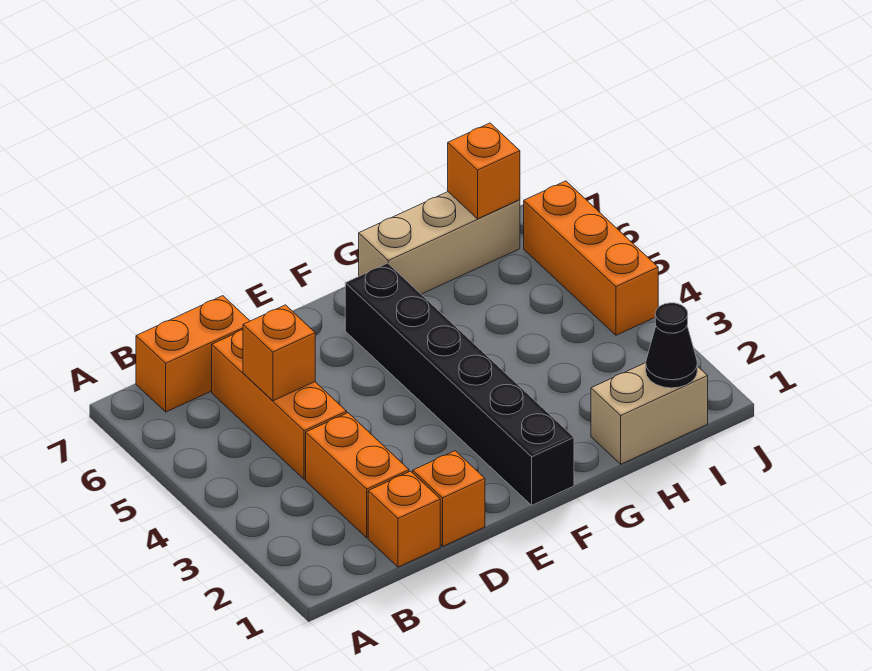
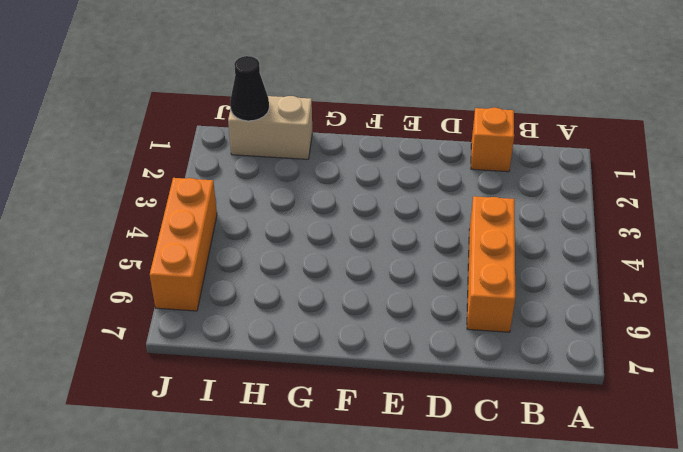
none -> orange brick B7:C7 level 1
none -> orange brick C2:C3 level 1
none -> orange brick D1 level 1

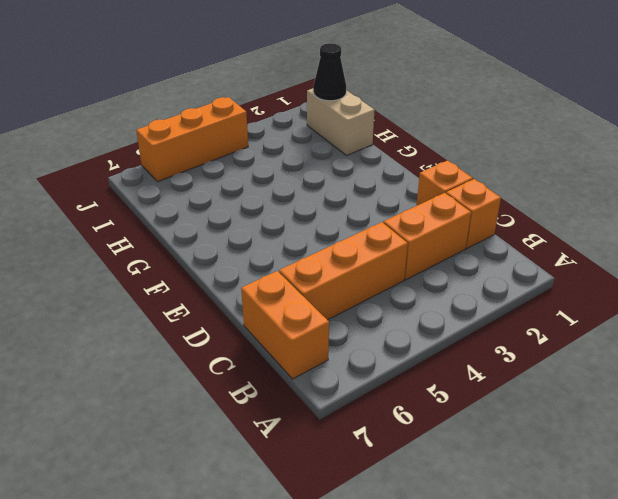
none -> black brick F1:F6 level 1
none -> tan brick G7:I7 level 1
none -> orange brick C5 level 2

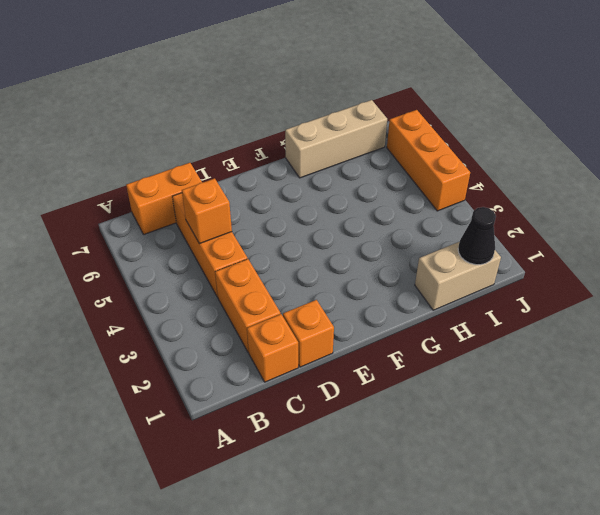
none -> black brick F1:F6 level 1
none -> orange brick I7 level 2

